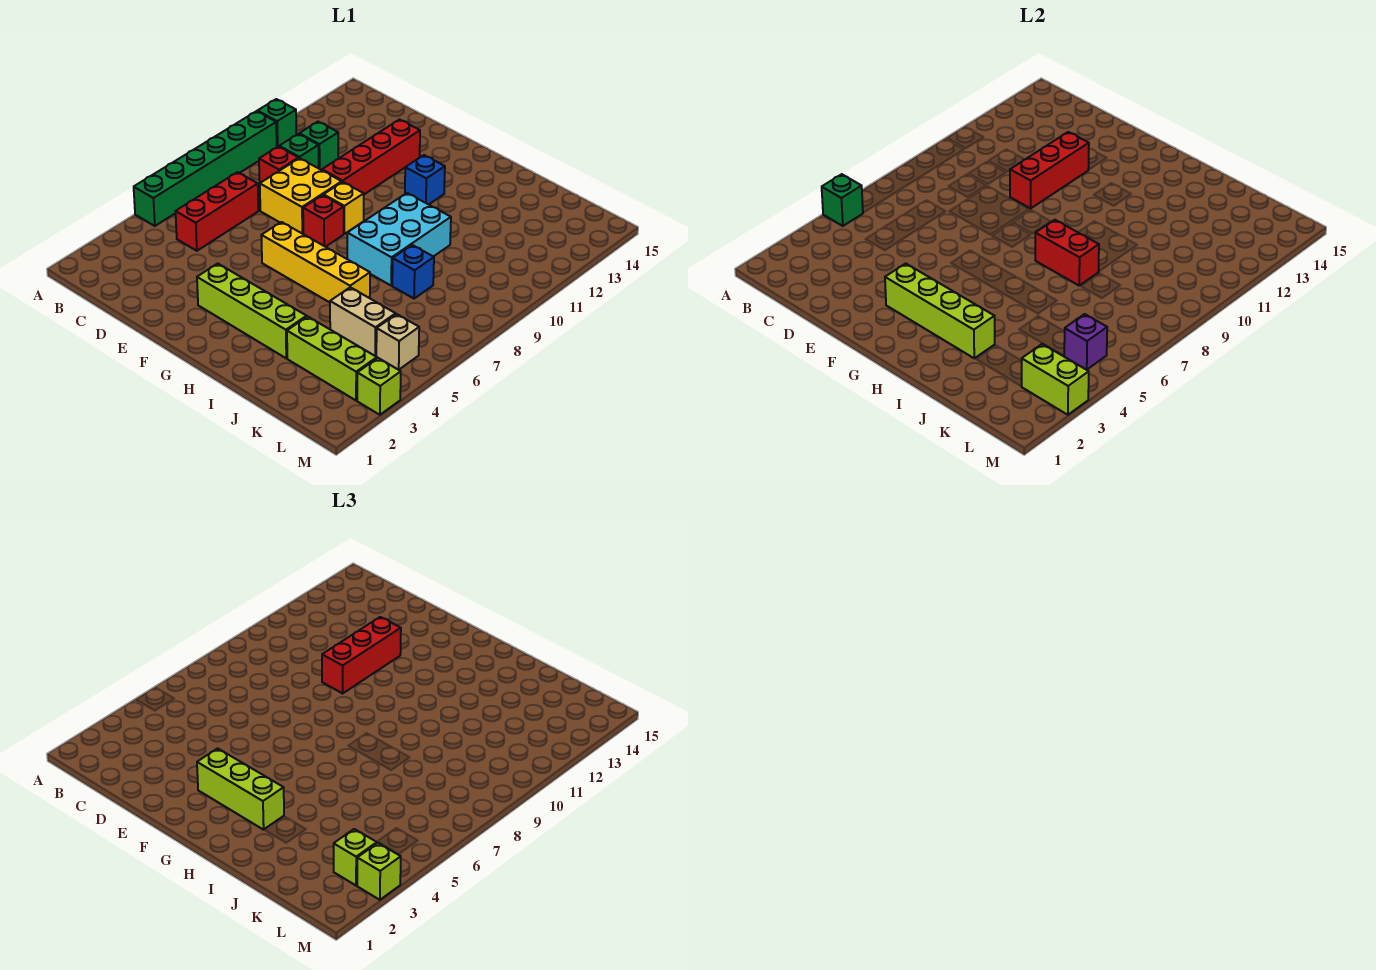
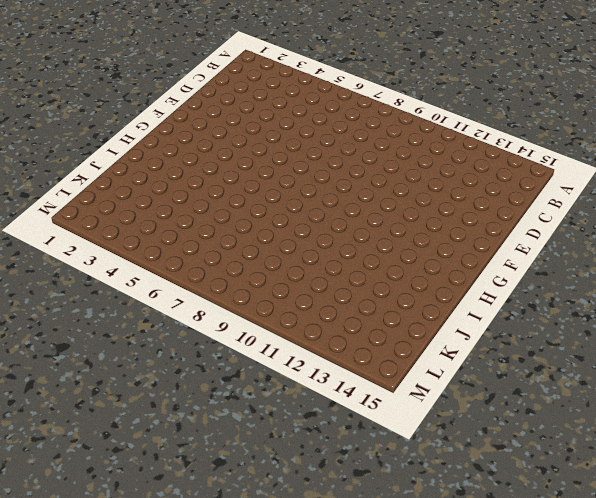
none -> green brick A5:A10 level 1
none -> green brick A11 level 1
none -> red brick C5:C7 level 1

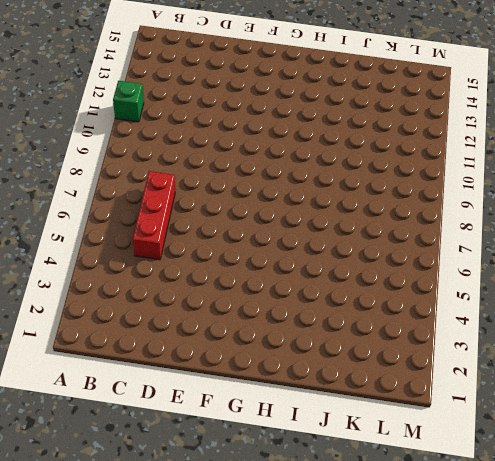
none -> green brick A5:A10 level 1
none -> red brick C9 level 1
none -> green brick C10 level 1

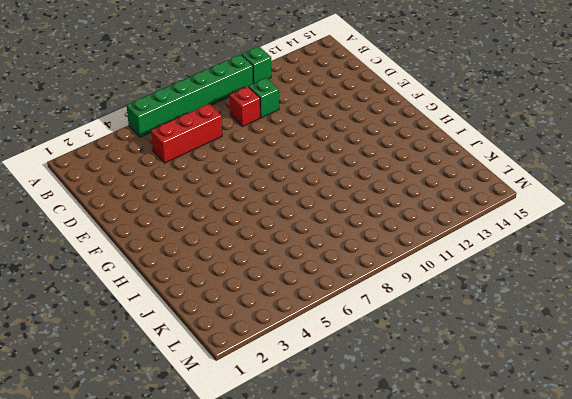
none -> green brick C11 level 1
none -> yellow brick D8:E9 level 1
none -> red brick E10:E13 level 1

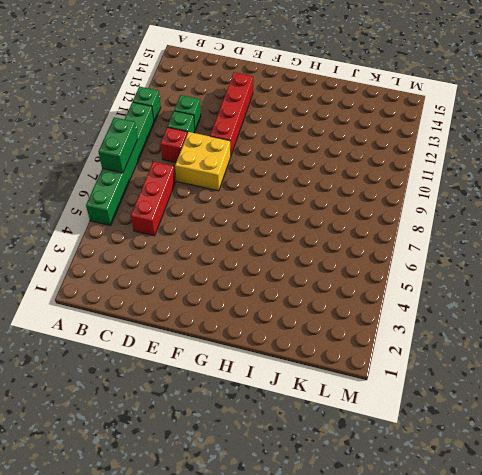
green brick A7:A8 level 2 -> none
none -> lime brick F3:I3 level 1
none -> yellow brick F6:I6 level 1
none -> red brick F8 level 1

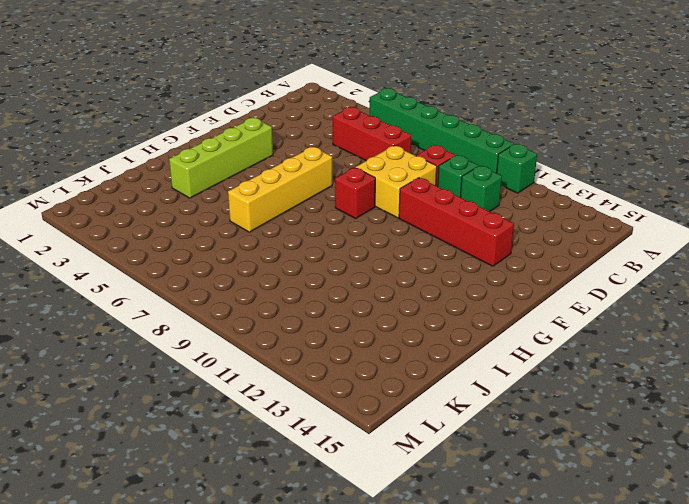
none -> yellow brick F9 level 1
none -> blue brick G12 level 1
none -> cyan brick H8:I10 level 1

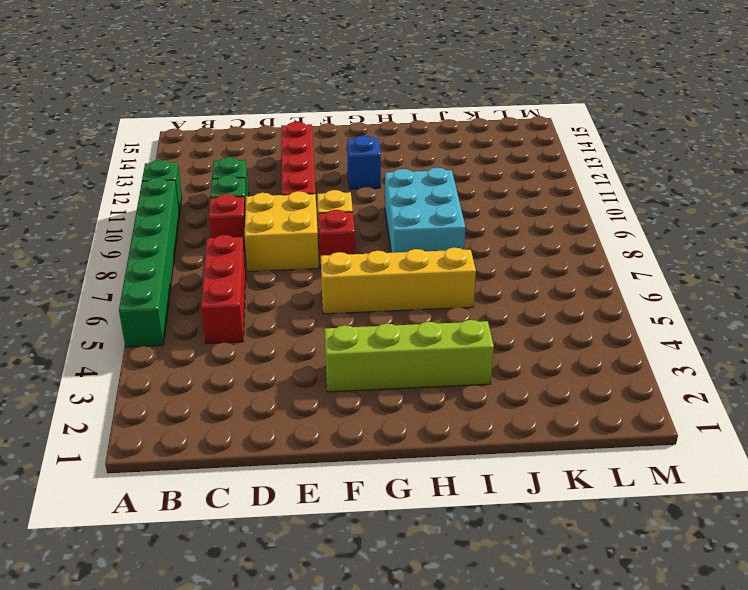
none -> lime brick J3:L3 level 1
none -> tan brick J5:K5 level 1
none -> blue brick J8 level 1

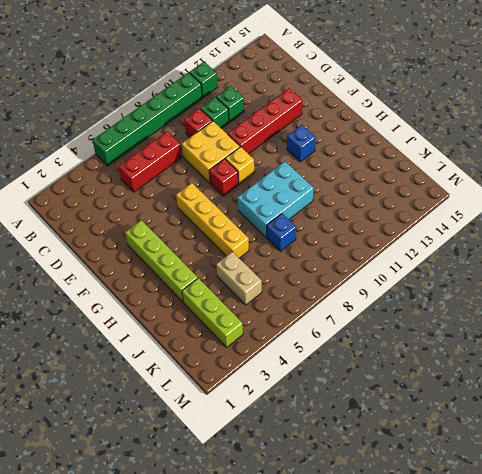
none -> tan brick L5 level 1
none -> lime brick M3 level 1
none -> green brick A5 level 2

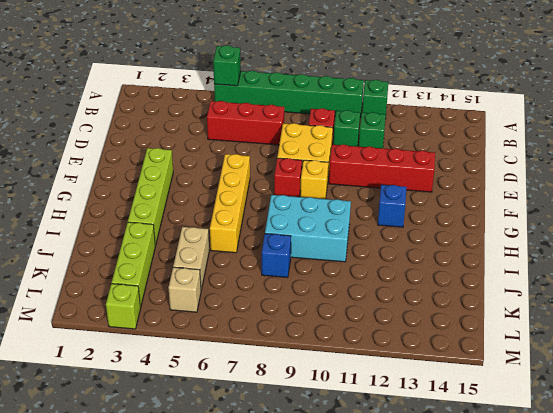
none -> red brick E10:E12 level 2
none -> lime brick F3:I3 level 2
none -> red brick H8:I8 level 2

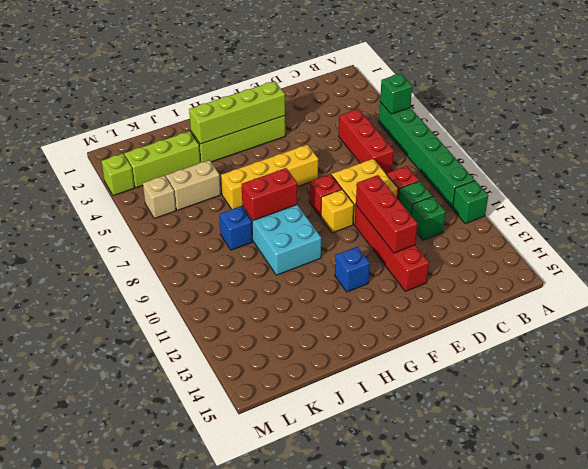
none -> lime brick L3:M3 level 2
none -> purple brick L5 level 2
none -> red brick E10:E12 level 3

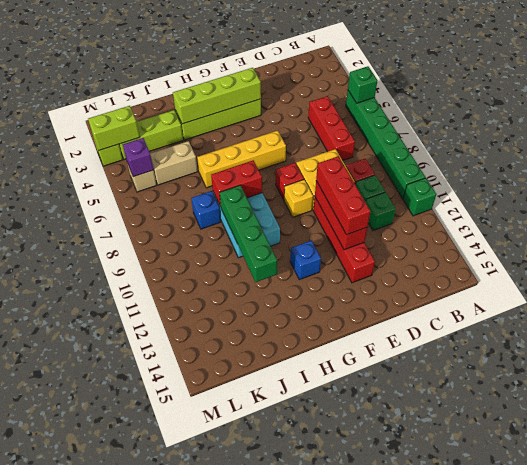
green brick I9:I12 level 2 -> none
none -> lime brick F3:H3 level 3
none -> lime brick L3 level 3
none -> lime brick M3 level 3

